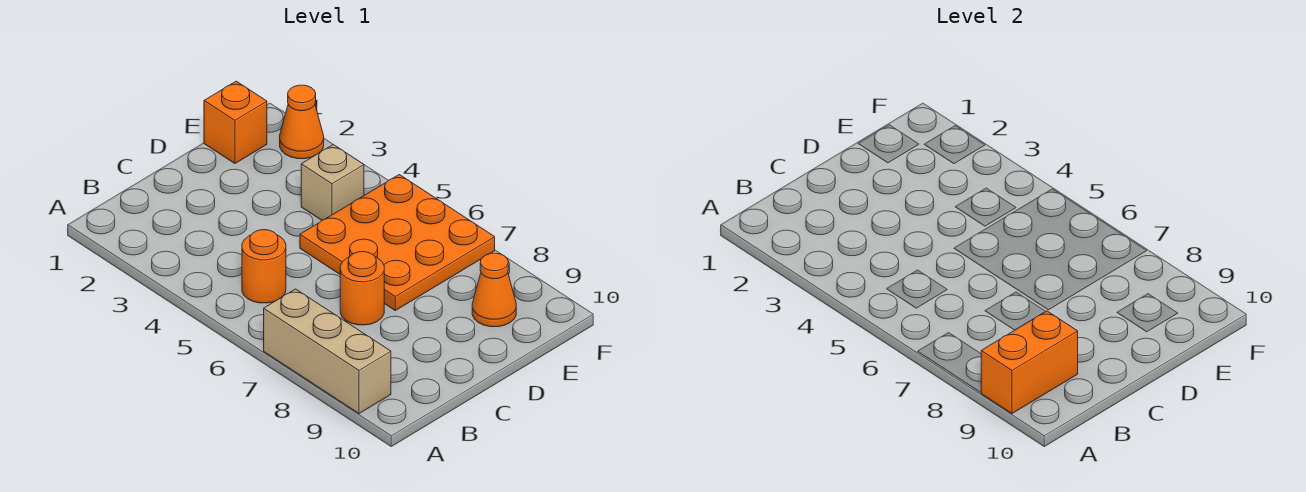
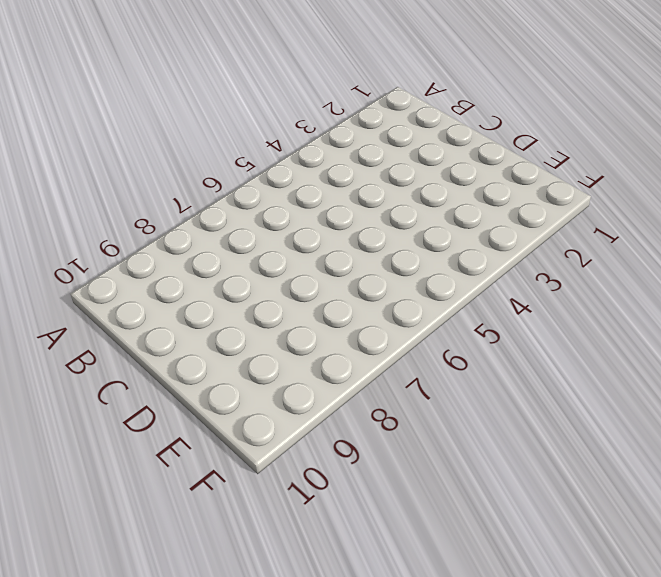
none -> tan brick A7:A9 level 1
none -> orange round brick B5 level 1

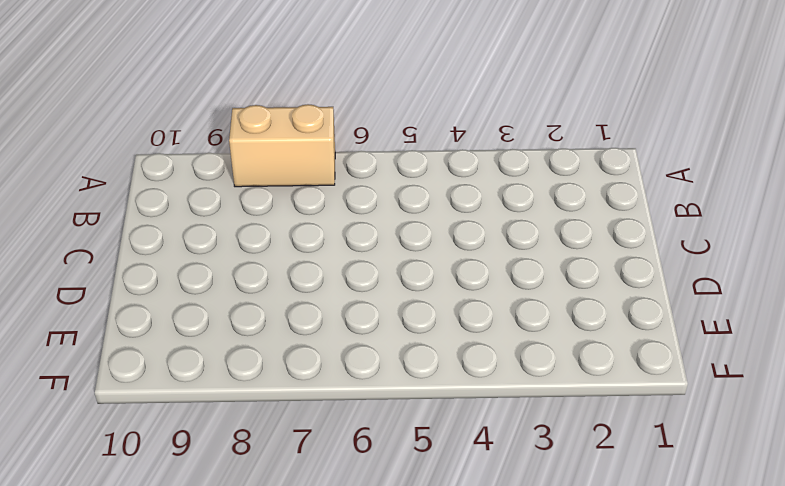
tan brick A7:A8 level 1 -> tan brick A7:A9 level 1
none -> orange round brick B5 level 1
none -> orange round brick C7 level 1

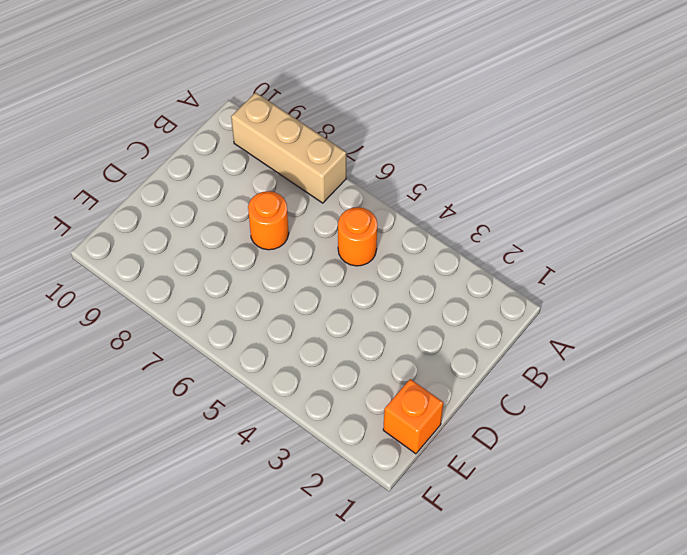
none -> orange plate D5:F7 level 1
none -> tan brick E4 level 1

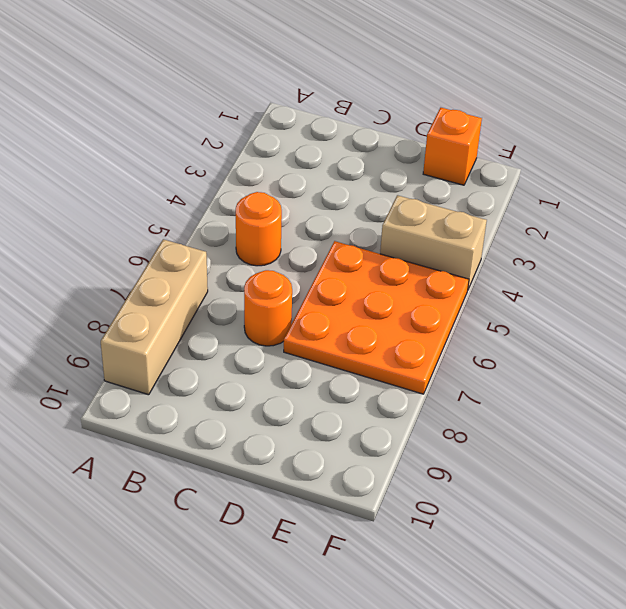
tan brick E4:F4 level 1 -> tan brick E4 level 1
none -> orange cone E9 level 1
none -> orange cone F2 level 1

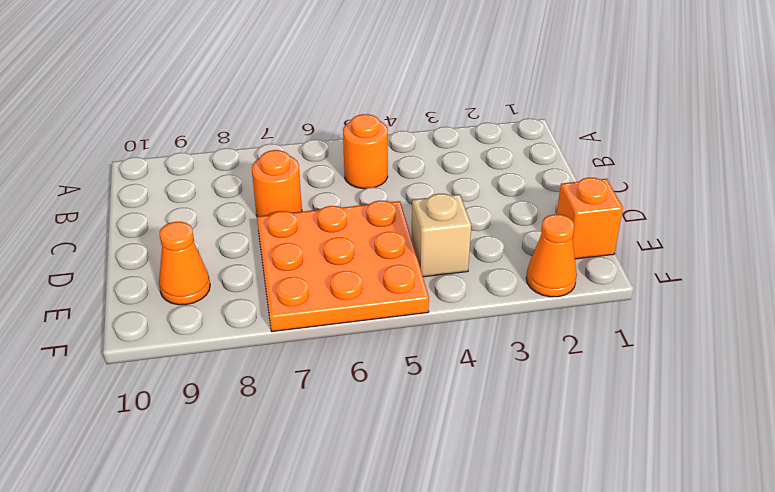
none -> tan brick A7:A9 level 1
none -> orange brick A9:B9 level 2

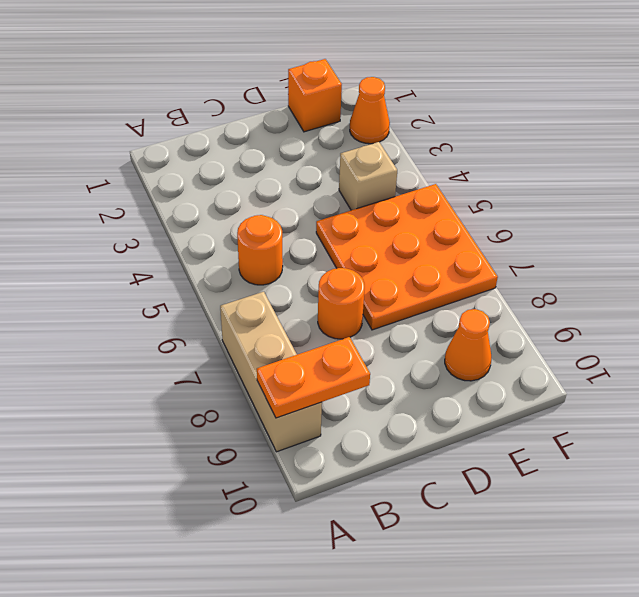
orange plate A9:B9 level 2 -> orange brick A9:B9 level 2

